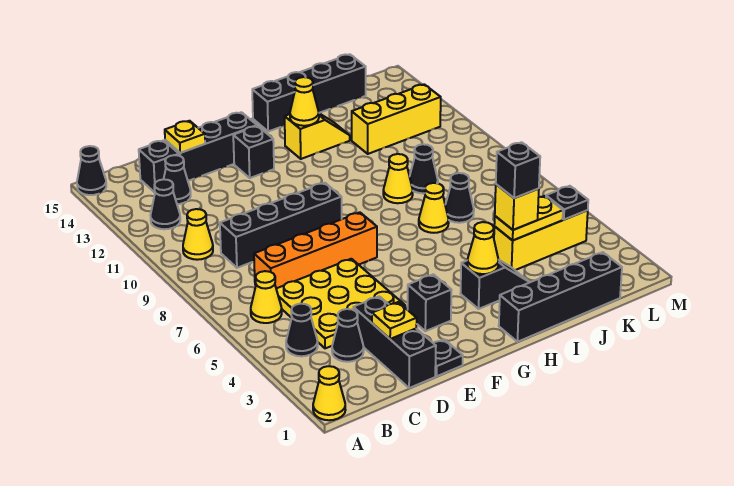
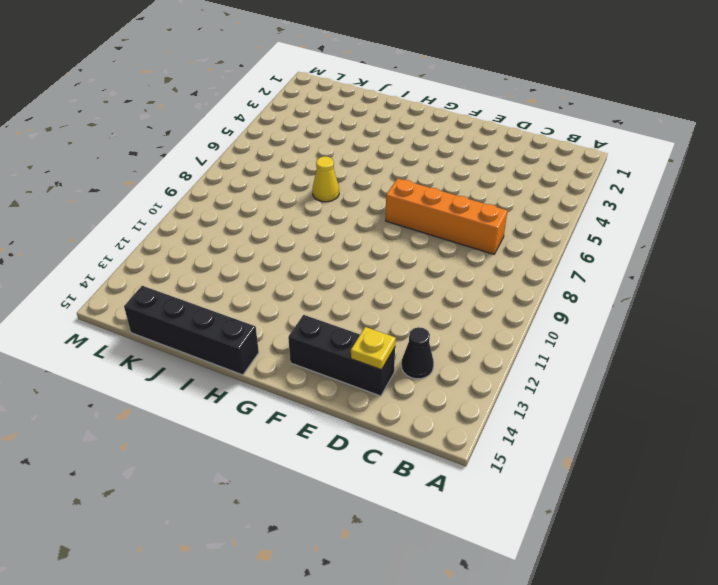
none -> yellow cone A1 level 1
none -> black cone A15 level 1
none -> black cone B4 level 1
none -> yellow cone B6 level 1

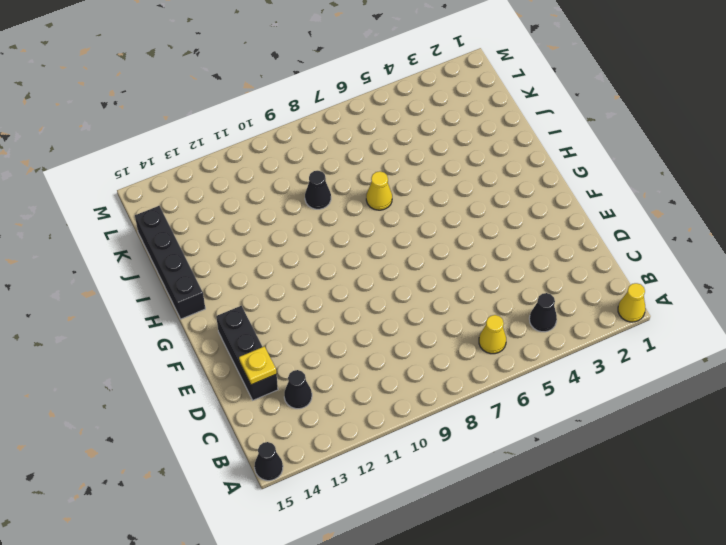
none -> yellow cone B10 level 1
none -> black cone B12 level 1
none -> black cone C3 level 1
none -> yellow plate C4:E6 level 1

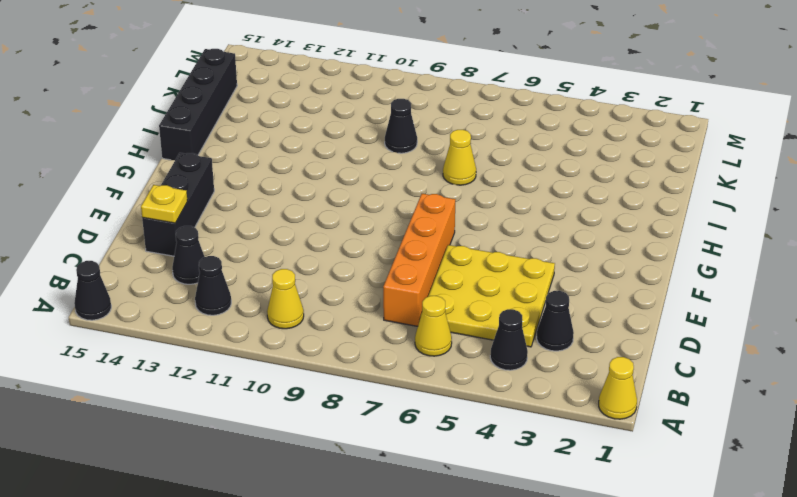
none -> black brick C9:F9 level 1
none -> black brick C14 level 1
none -> black brick D1:D3 level 1
none -> black plate E1 level 1

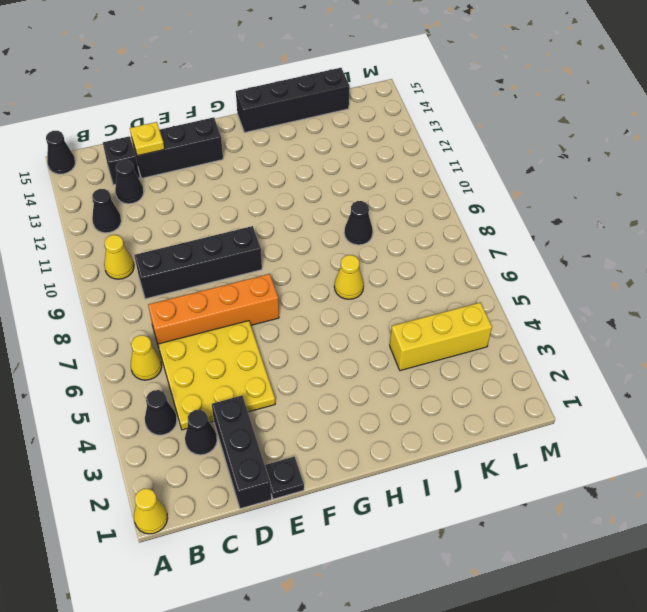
none -> black brick F3 level 1
none -> black brick F13 level 1
none -> black brick H1:K1 level 1
none -> black slope H3:I3 level 1 top H

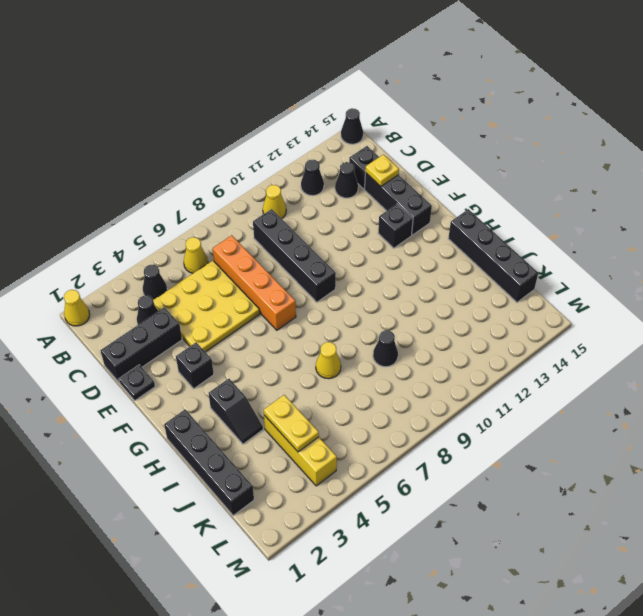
none -> yellow slope H13:I13 level 1 top H
none -> yellow cone I9 level 1
none -> black cone J7 level 1
none -> yellow brick J12:L12 level 1

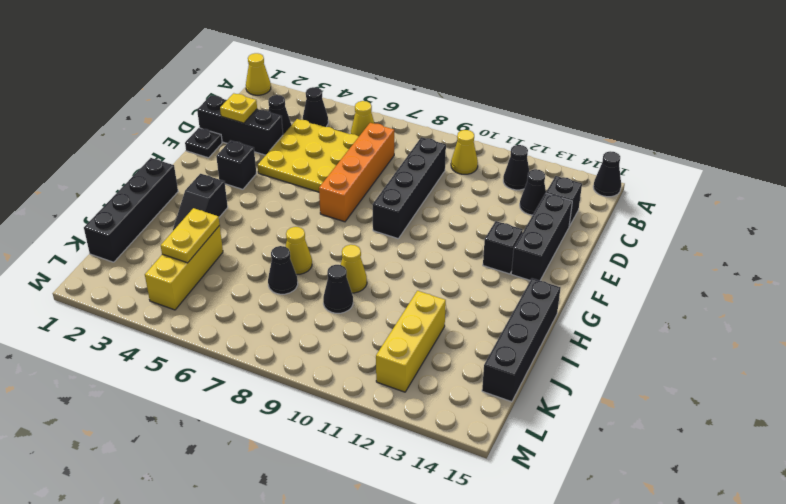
none -> yellow slope H13:I13 level 1 top H
none -> yellow plate D14 level 2
none -> yellow cone H3 level 2
none -> yellow cone H13 level 2

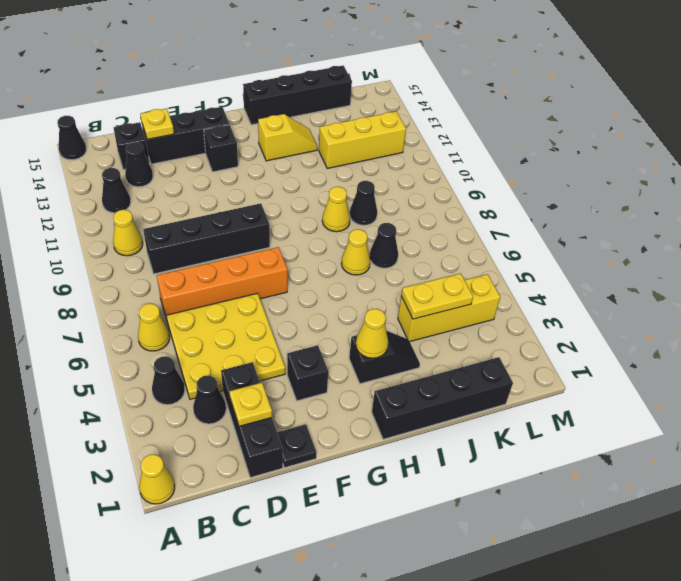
none -> yellow cone H13 level 2
none -> black plate L4 level 2
none -> yellow brick J4 level 3
none -> black brick J4 level 4

